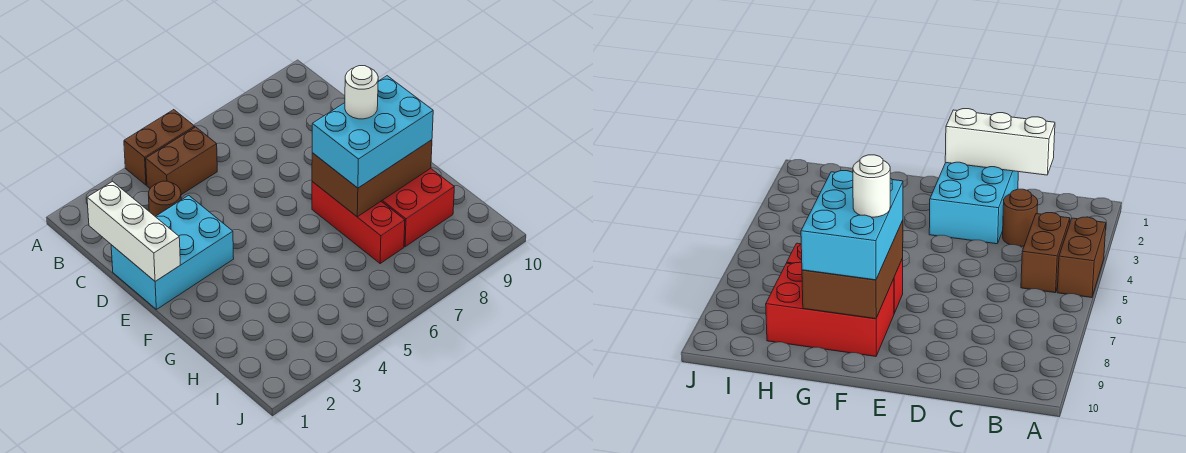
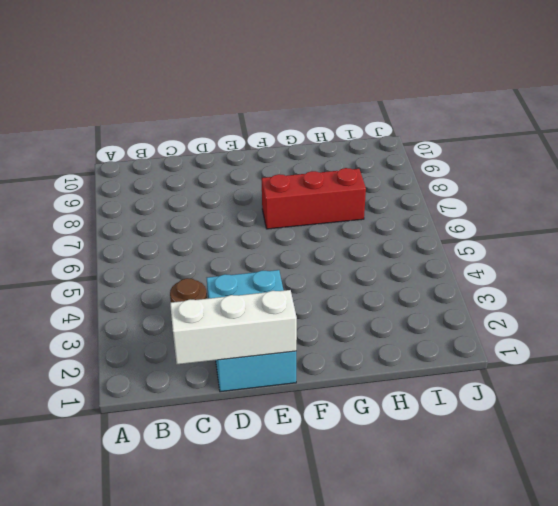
none -> brown brick A4:A5 level 1
none -> brown brick B4:B5 level 1

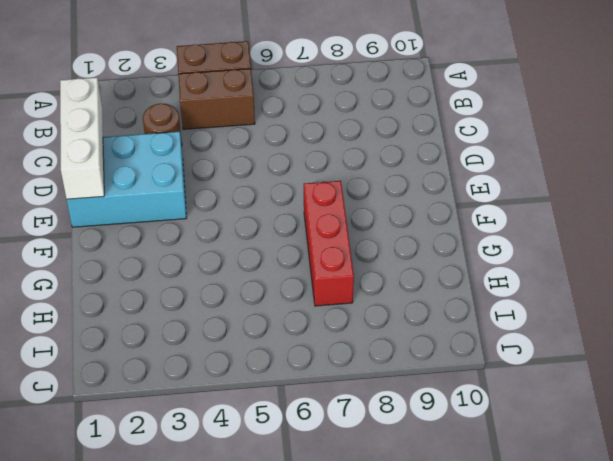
none -> red brick F8:H9 level 1
none -> brown brick F7:G9 level 2

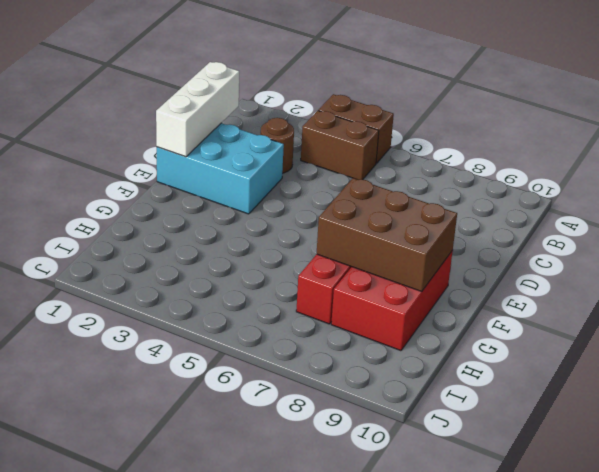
none -> cyan brick F7:G9 level 3
none -> white round brick F8 level 4

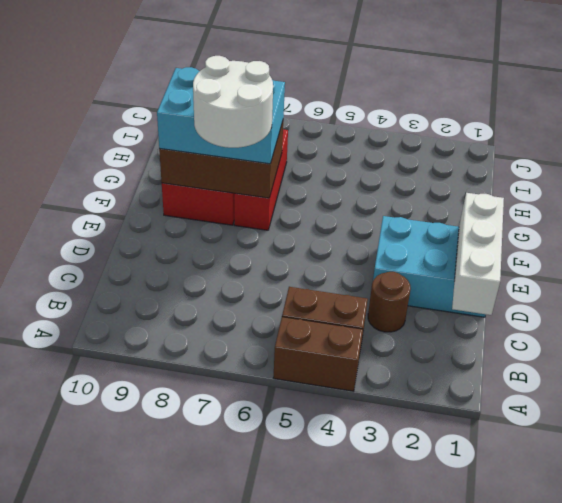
white round brick E7:F8 level 4 -> white round brick F8 level 4

